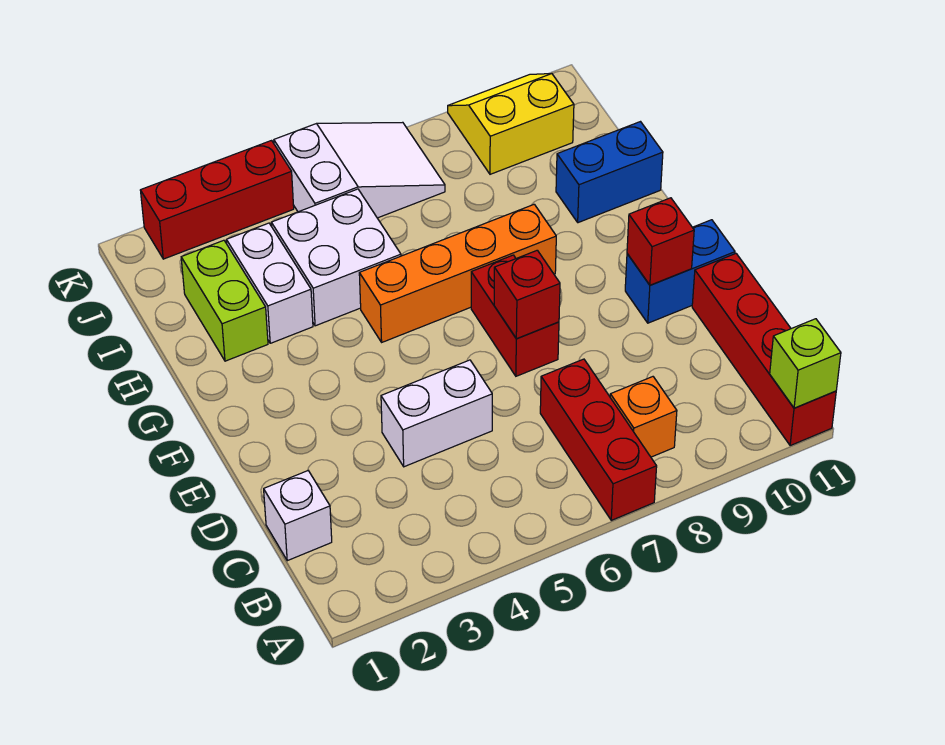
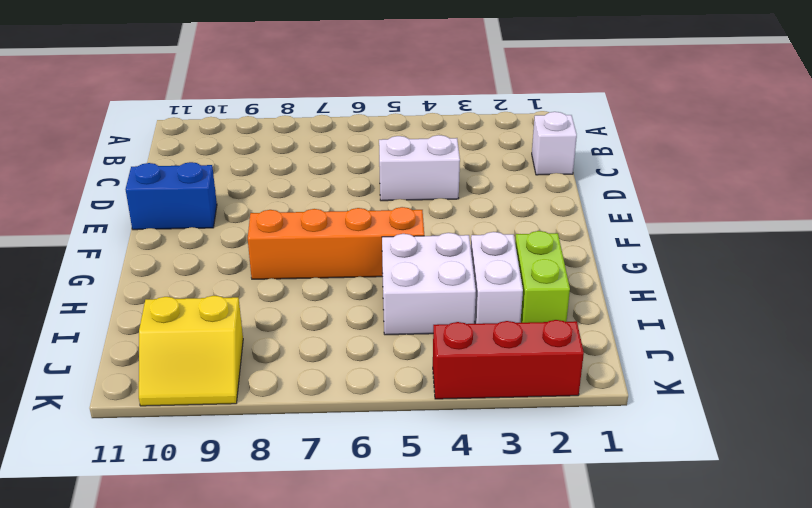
none -> red brick A7:C7 level 1
none -> red brick A11:D11 level 1
none -> orange brick B8 level 1

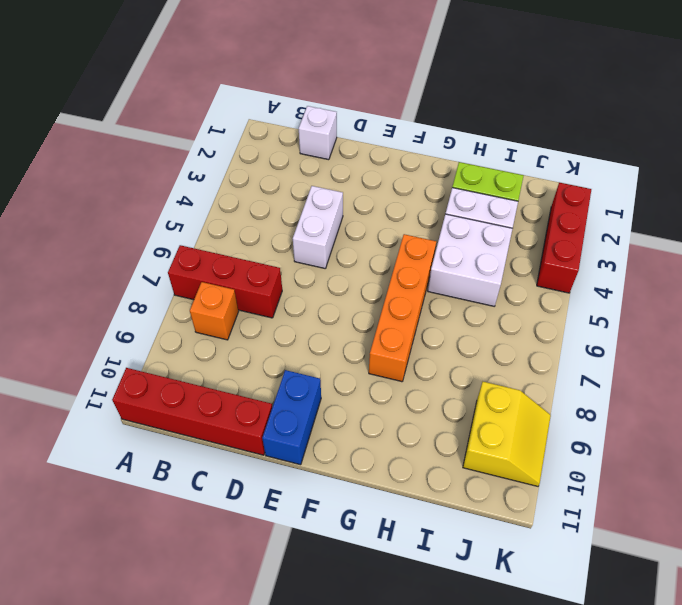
none -> red brick E7:F7 level 1
none -> blue brick H10:H11 level 1
none -> white slope J5:K7 level 1 top 5

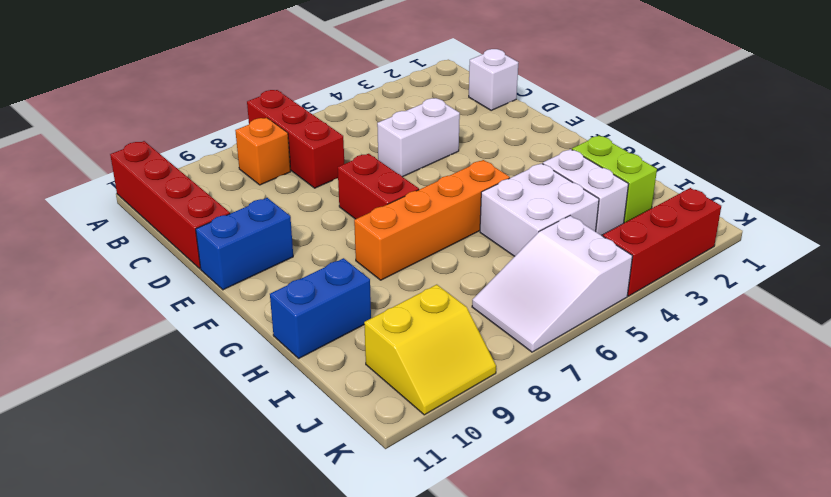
none -> lime brick A11 level 2
none -> red brick E7 level 2
none -> red brick E10 level 2

